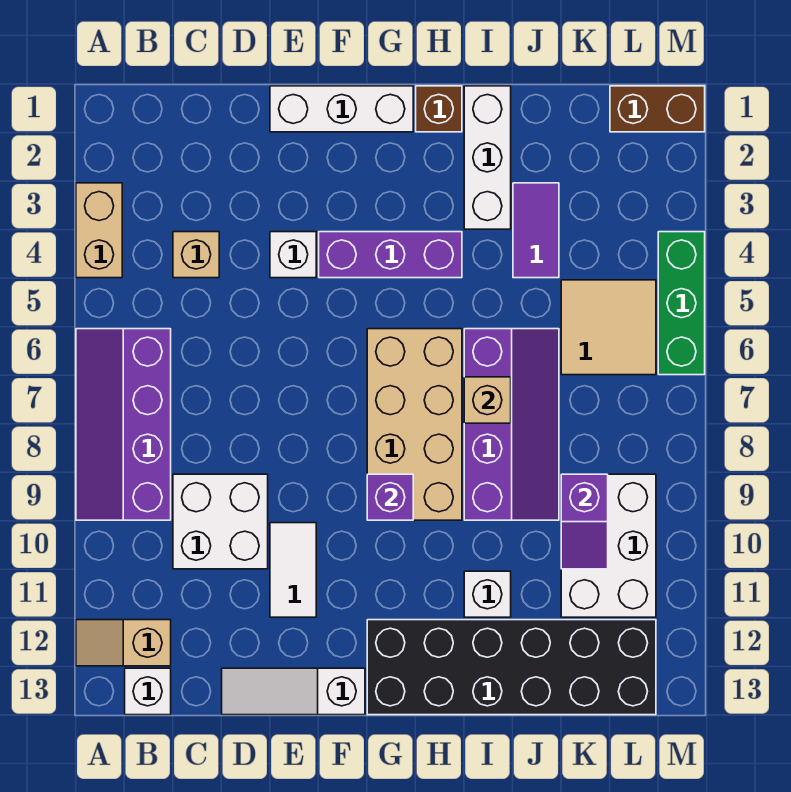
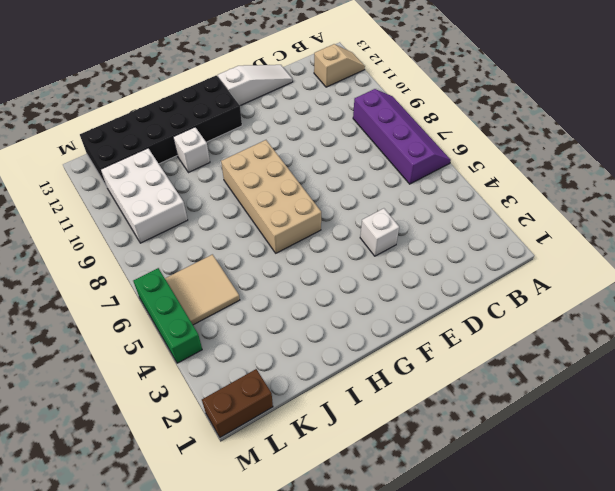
none -> tan brick A3:A4 level 1
none -> white brick B13 level 1
none -> tan brick C4 level 1

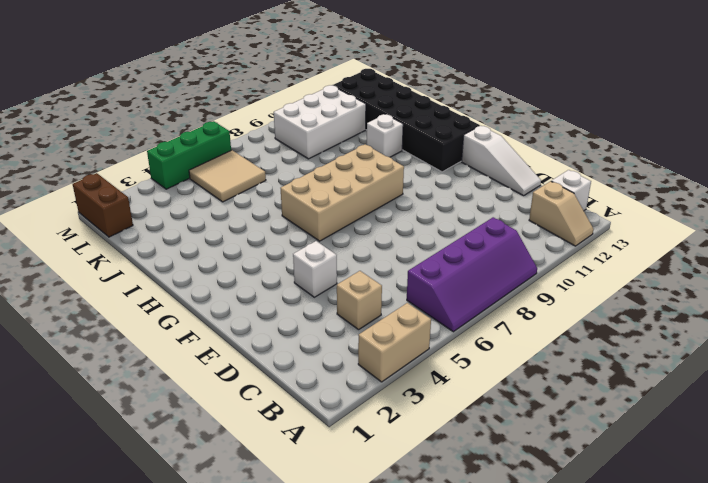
none -> white brick C9:D10 level 1
none -> white brick E1:G1 level 1
none -> white tile E10:E11 level 1

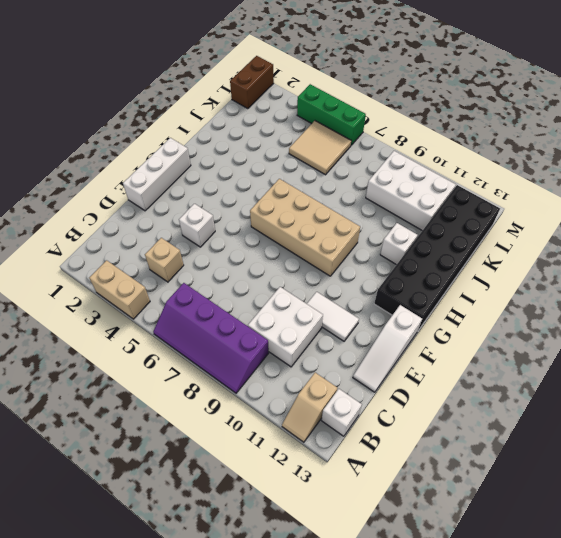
none -> purple brick F4:H4 level 1
none -> brown brick H1 level 1
none -> white brick I1:I3 level 1

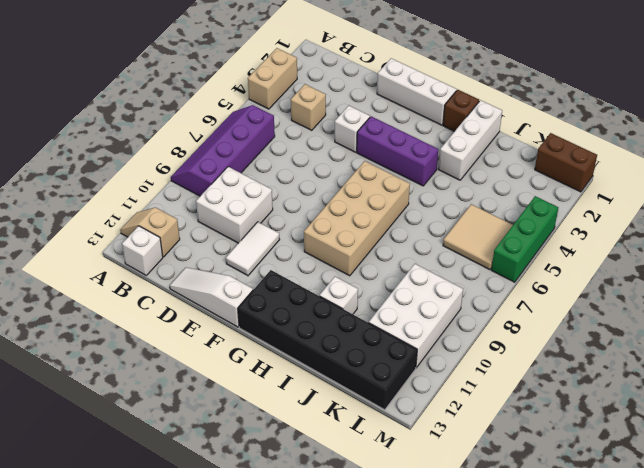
none -> purple slope I6:J9 level 1 top I
none -> purple tile J3:J4 level 1
none -> purple brick G9 level 2

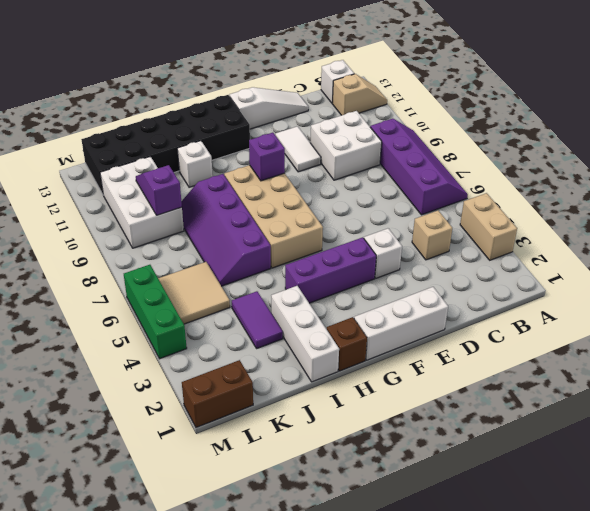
none -> tan brick I7 level 2

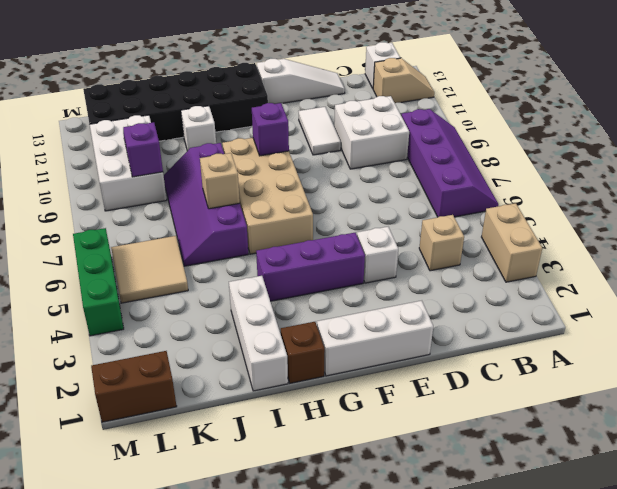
none -> purple tile J3:J4 level 1

